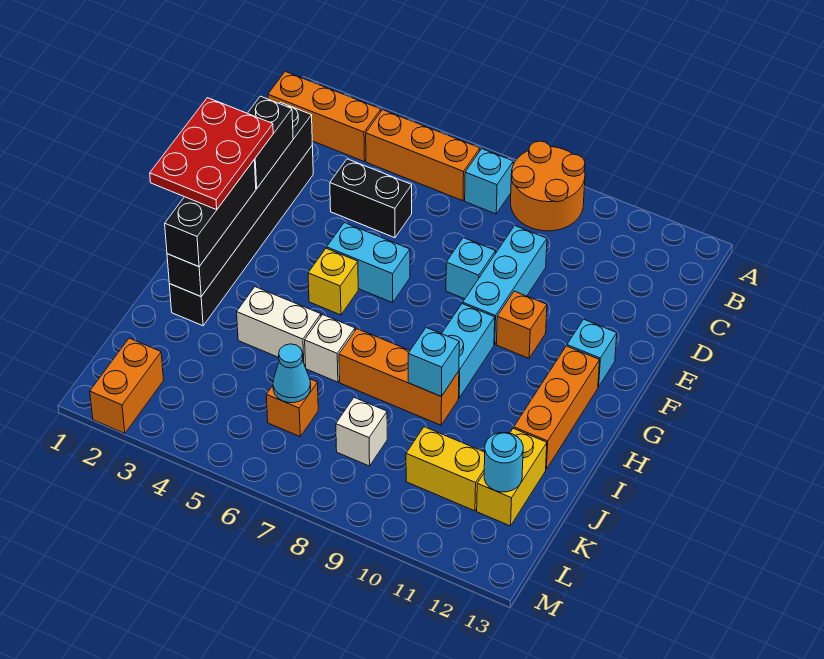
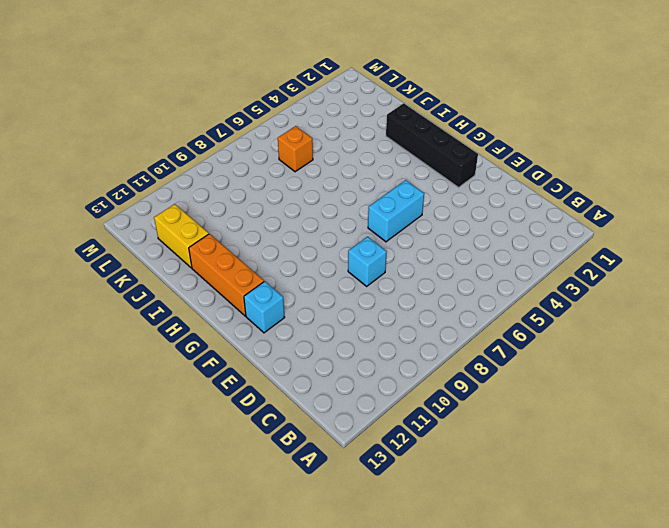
black brick F2:I2 level 1 -> black brick D2:I2 level 1
none -> orange round brick A8:B9 level 1
none -> orange brick B1:B3 level 1
none -> orange brick B4:B6 level 1

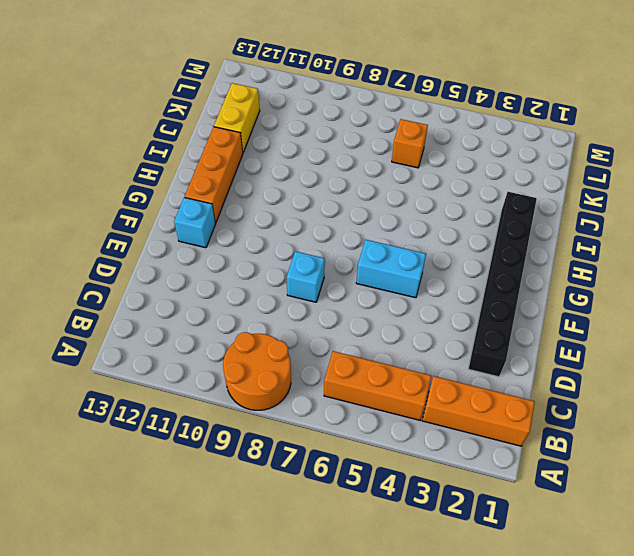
none -> cyan brick B7 level 1
none -> black brick D4:D5 level 1
none -> cyan brick D9:F9 level 1

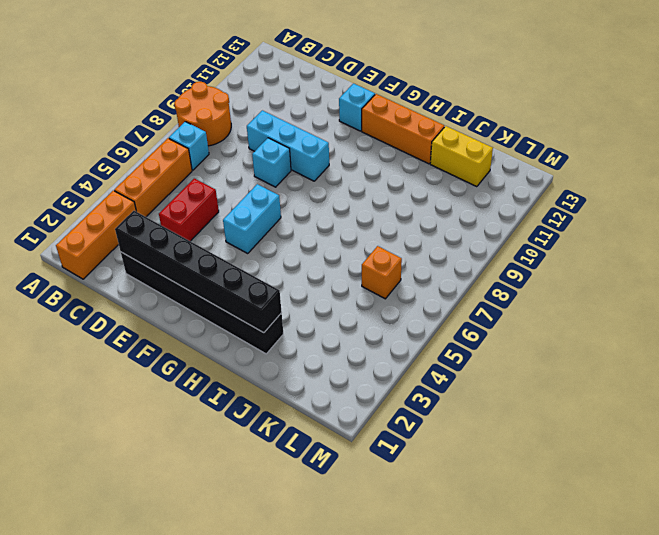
red brick D4:D5 level 1 -> black brick D4:D5 level 1
none -> orange brick F10 level 1
none -> yellow brick G5 level 1
none -> cyan brick G9:H9 level 1

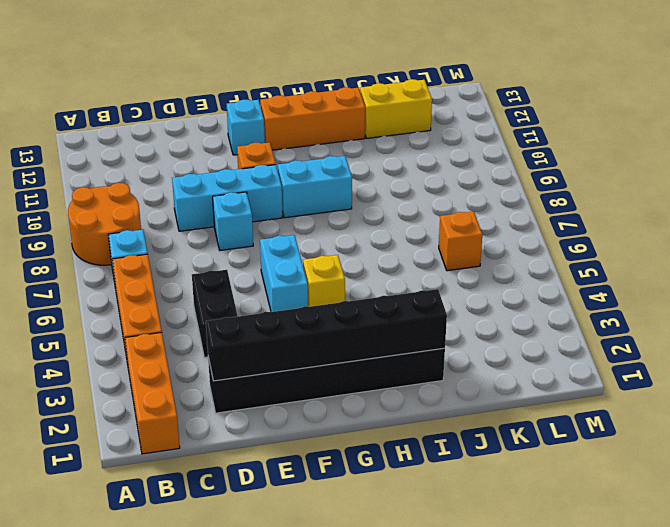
none -> white brick I4:I5 level 1
none -> white brick I6 level 1
none -> orange brick I7:I9 level 1

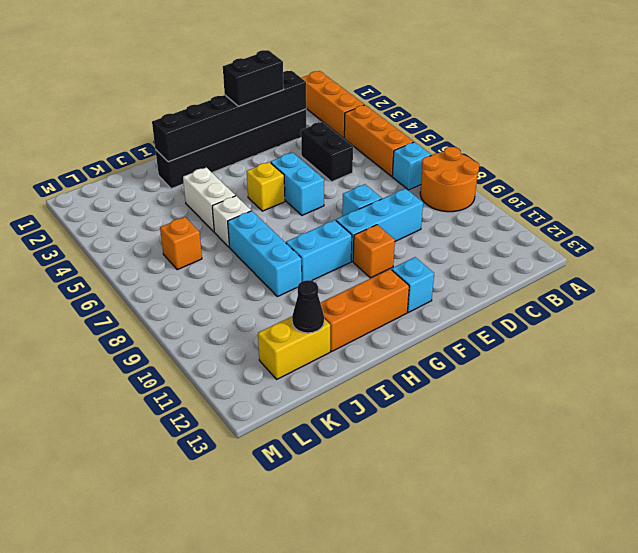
cyan brick I7:I9 level 1 -> orange brick I7:I9 level 1
black cone J12 level 2 -> none
none -> white brick K8 level 1
none -> yellow brick K10:K11 level 1
none -> orange brick L2:M2 level 1

